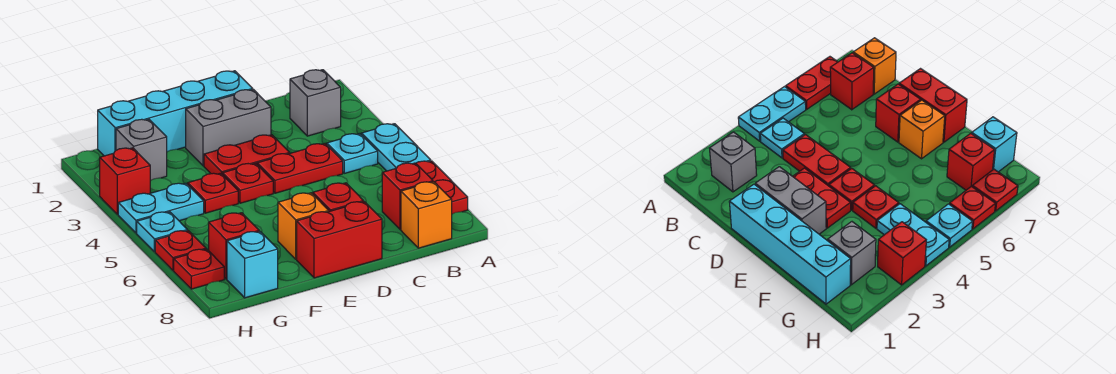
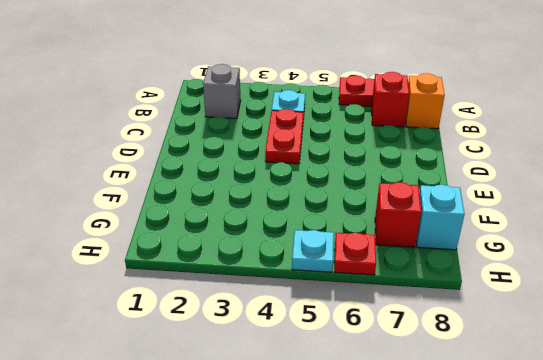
none -> cyan plate A4:A5 level 1
none -> cyan brick D1:G1 level 1
none -> grey brick D2:E2 level 1

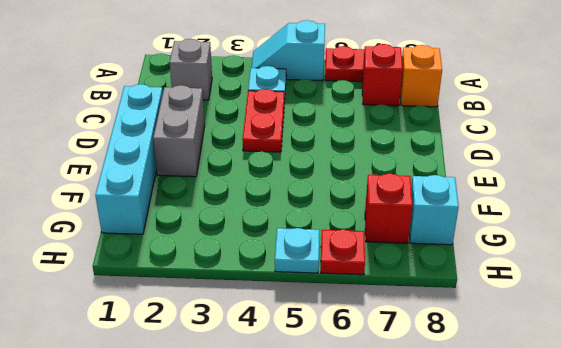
cyan slope A4:A5 level 1 top 5 -> cyan plate A4:A5 level 1
none -> red plate D3:E3 level 1
none -> red brick D7 level 1
none -> red brick D8:E8 level 1

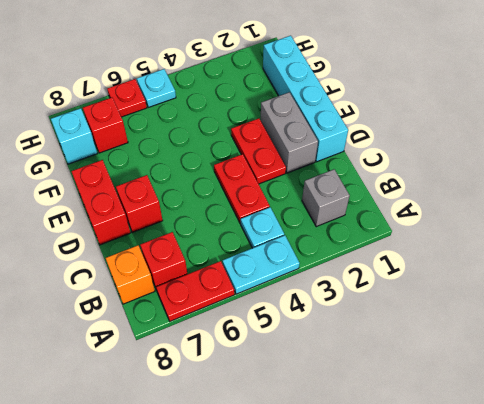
none -> red plate E4 level 1
none -> orange brick E7 level 1
none -> red plate F4 level 1

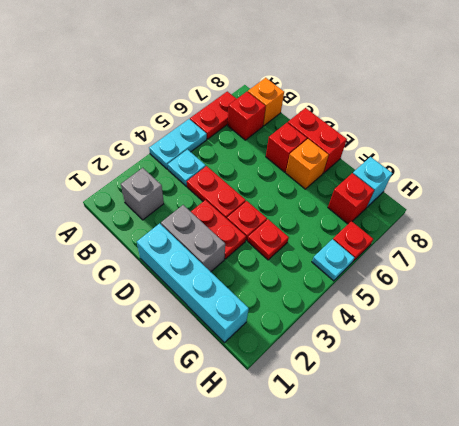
none -> grey brick G2 level 1
none -> cyan plate G4:H4 level 1
none -> red brick H3 level 1

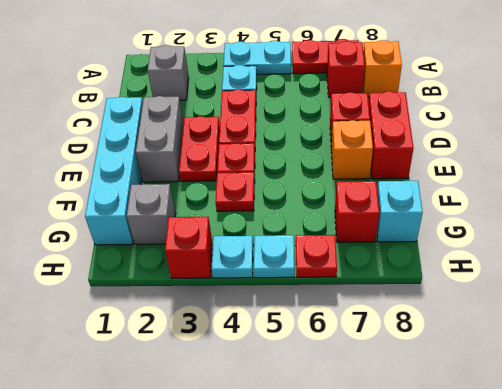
cyan plate H4 level 1 -> cyan plate G4:H4 level 1
none -> red plate H7 level 1

